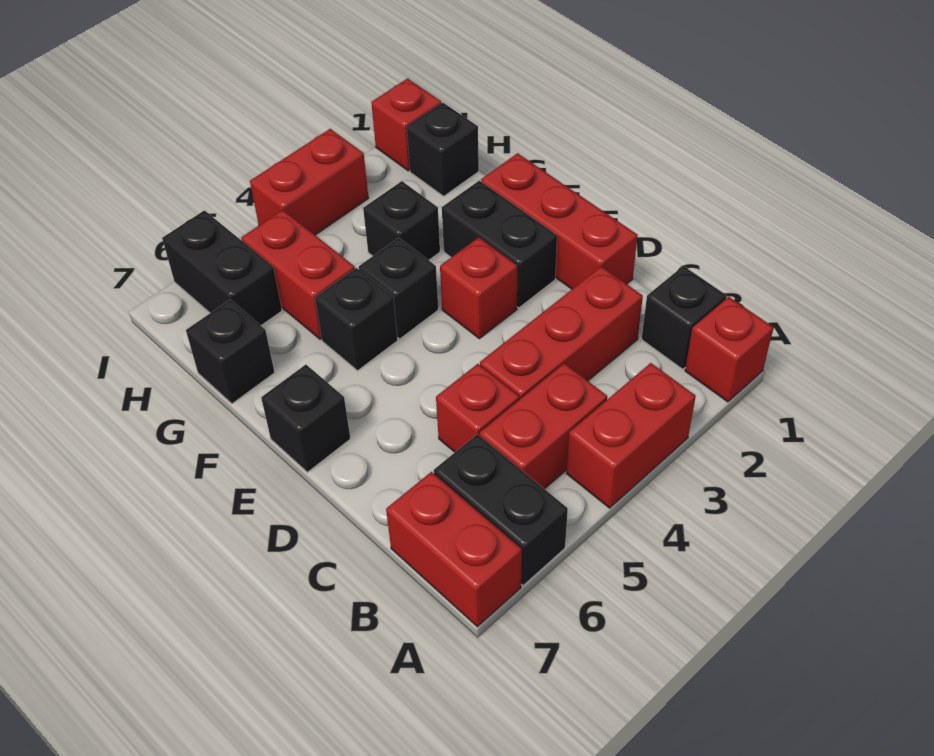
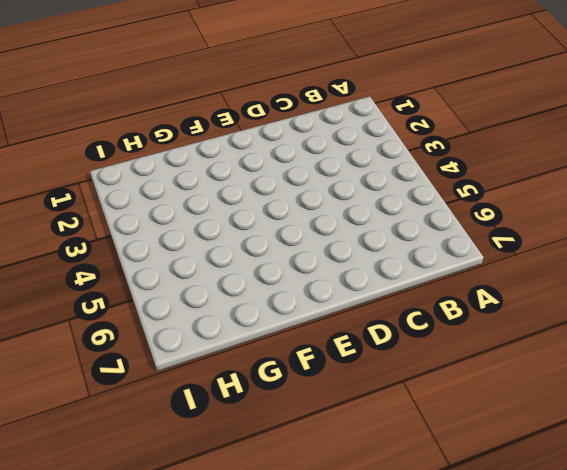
none -> red brick A1 level 1
none -> red brick A3:A4 level 1
none -> black brick A6:B6 level 1

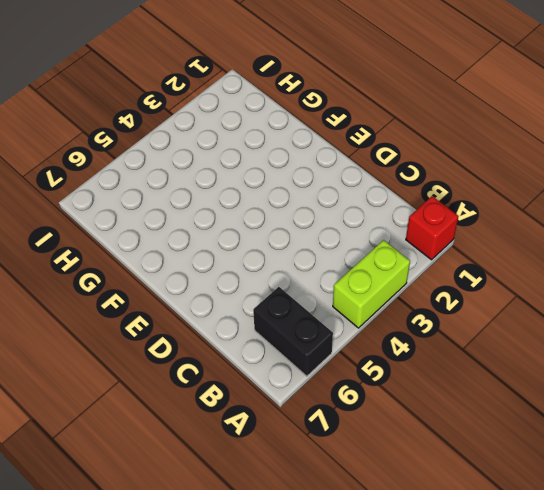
lime brick A3:A4 level 1 -> red brick A3:A4 level 1
none -> red brick A7:B7 level 1
none -> black brick B1 level 1
none -> red brick B4:B5 level 1

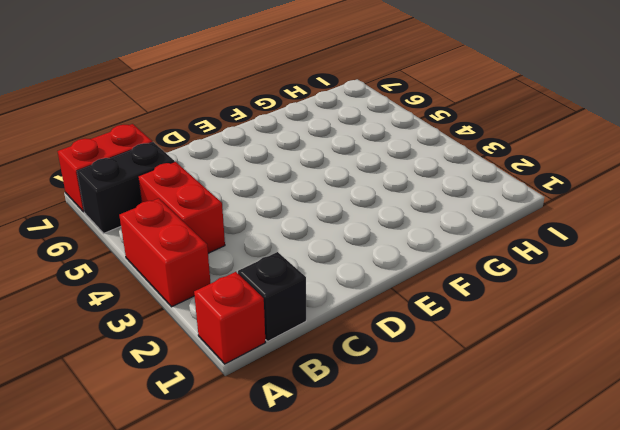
none -> red brick C2:C4 level 1
none -> red brick C5 level 1
none -> red brick D1:F1 level 1

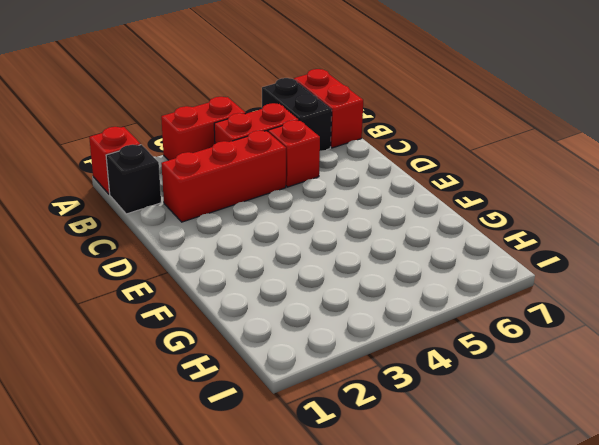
none -> red brick D1:F1 level 1
none -> black brick E2:F2 level 1
none -> red brick E3 level 1

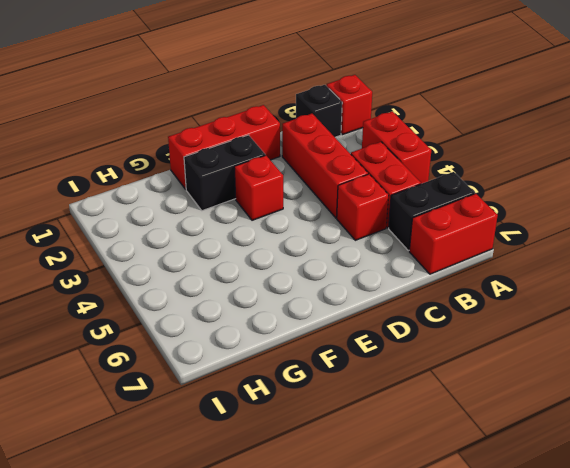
none -> black brick E7 level 1
none -> black brick F4 level 1
none -> black brick F5 level 1

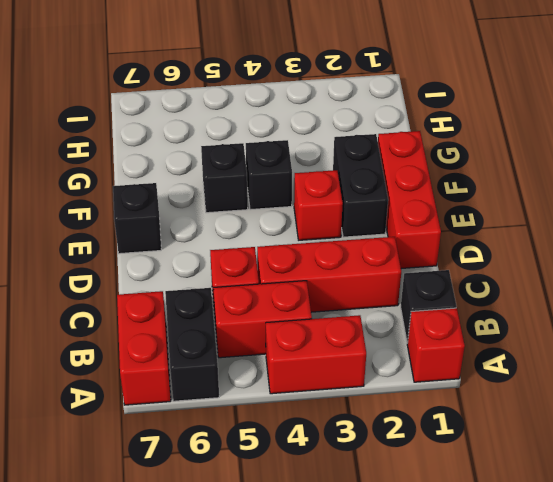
none -> black brick G3 level 1
none -> red brick G5:H5 level 1
none -> black brick G7 level 1

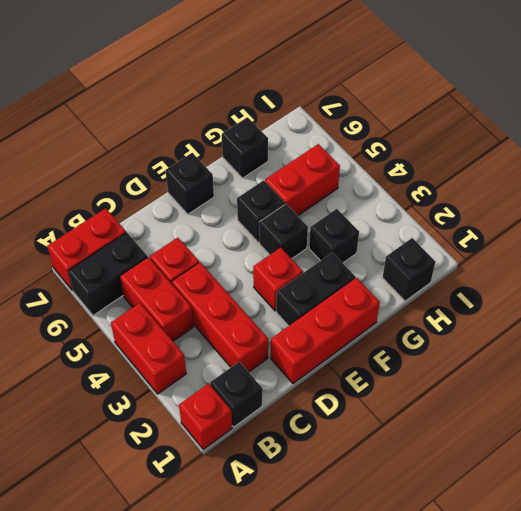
none -> black brick H6:I6 level 1
none -> red brick I1 level 1
none -> red brick I3:I4 level 1

